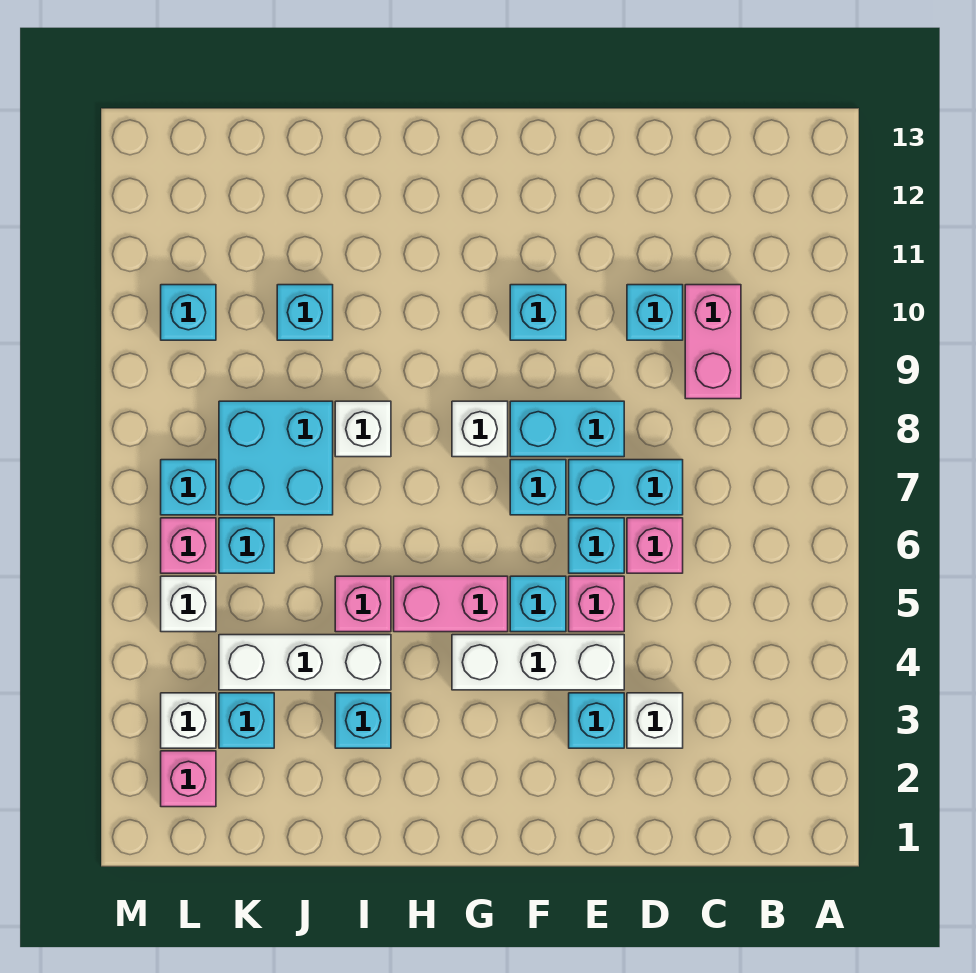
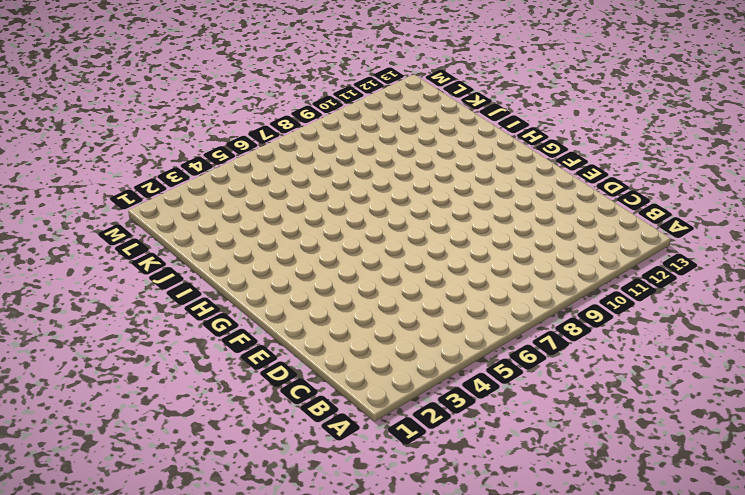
none -> pink brick C9:C10 level 1
none -> white brick D3 level 1
none -> pink brick D6 level 1

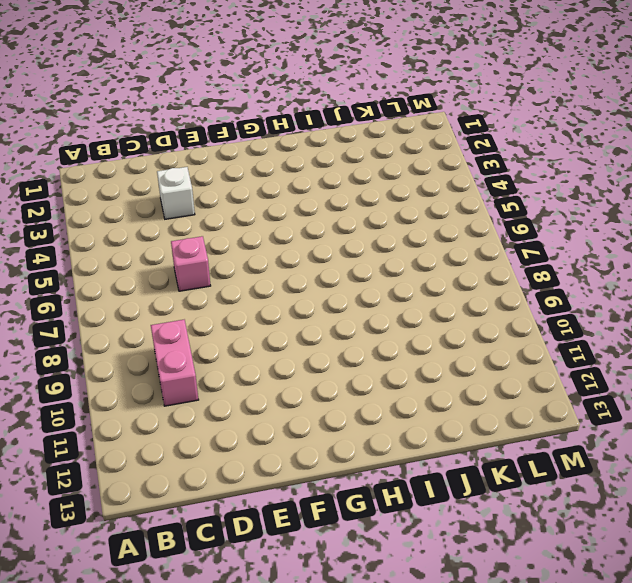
none -> cyan brick D7:E7 level 1
none -> cyan brick D10 level 1
none -> cyan brick E3 level 1

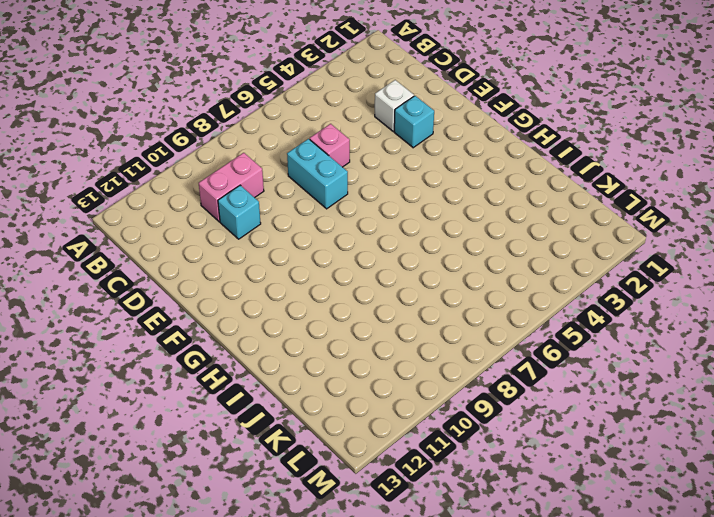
none -> white brick E4:G4 level 1
none -> pink brick E5 level 1
none -> cyan brick E6 level 1

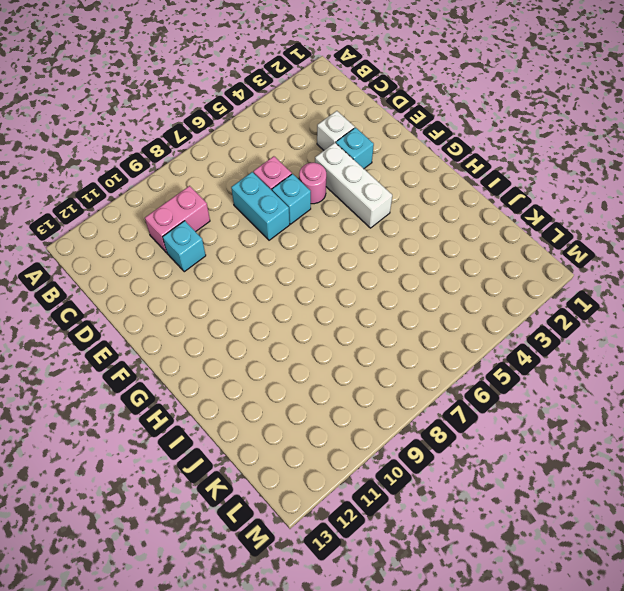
pink round brick E5 level 1 -> pink brick E5 level 1
none -> cyan brick E8:F8 level 1
none -> cyan brick F5 level 1
none -> cyan brick F7 level 1

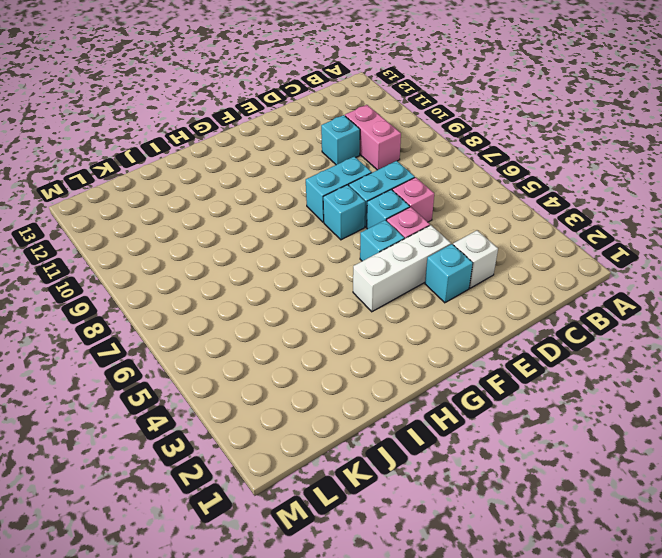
none -> cyan brick F10 level 1
none -> pink brick G5:H5 level 1
none -> white brick G8 level 1

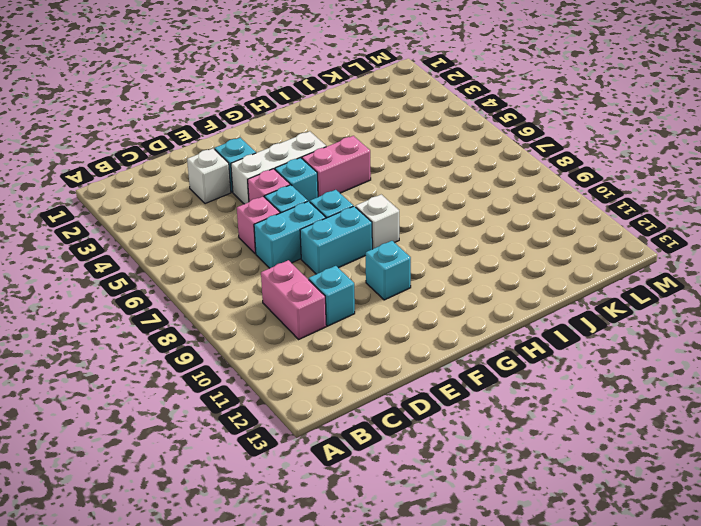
none -> cyan brick I3 level 1
none -> white brick I4:K4 level 1
none -> pink brick I5 level 1

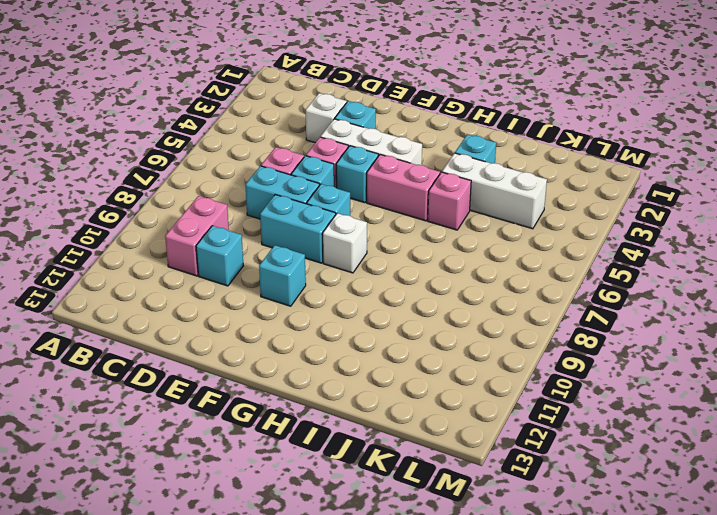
none -> white brick I8 level 1
none -> cyan brick J7:K8 level 1
none -> cyan brick J10 level 1

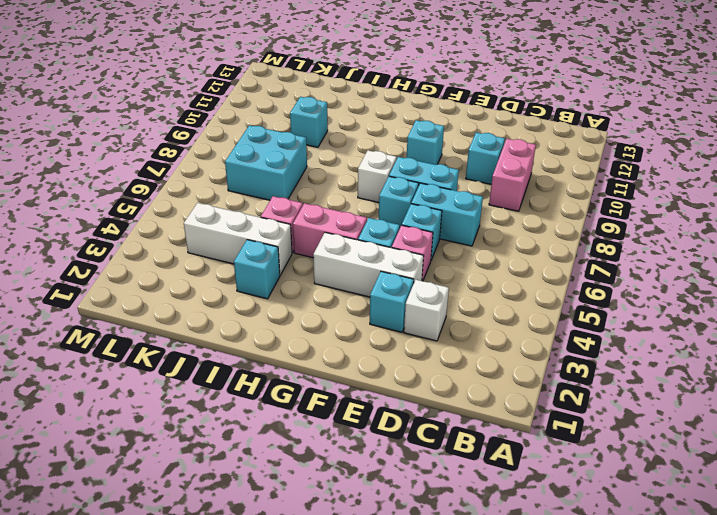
none -> pink brick D6 level 1
none -> white brick I8 level 1
none -> cyan brick K3 level 1

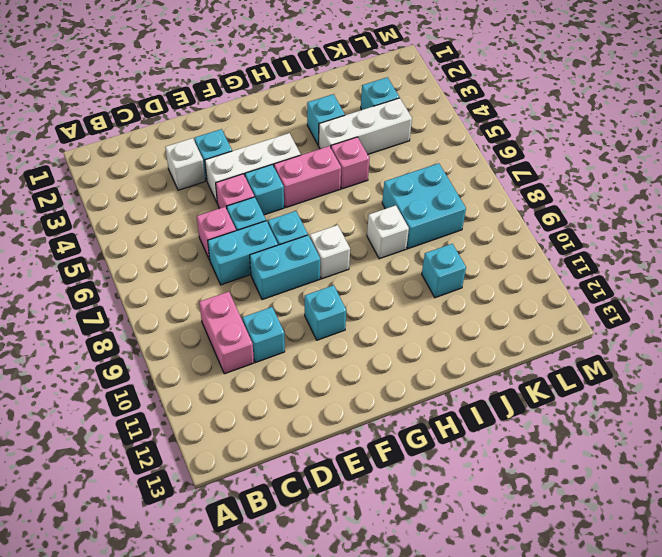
none -> cyan brick K6 level 1
none -> pink brick L2 level 1
none -> white brick L3 level 1

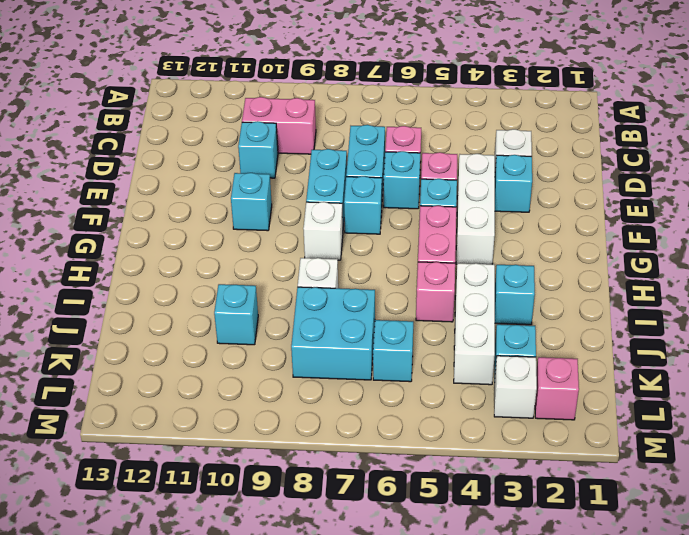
none -> white brick L5 level 1
none -> pink brick L6 level 1
none -> cyan brick L7 level 1

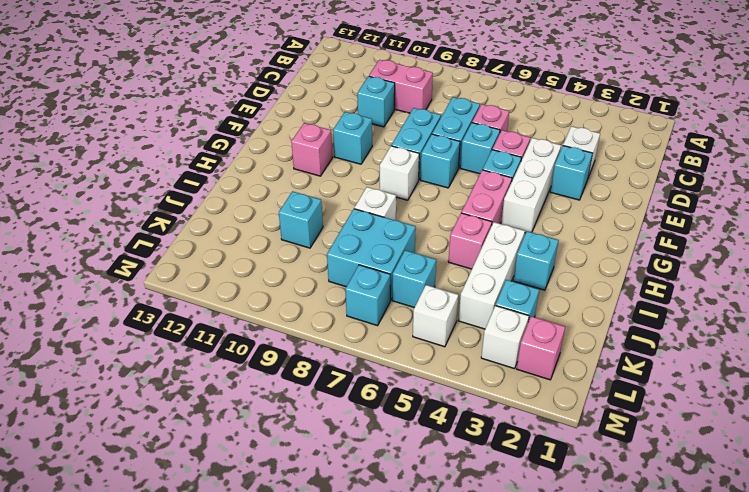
pink brick G11 level 1 -> pink brick L6 level 1
none -> cyan brick L10 level 1

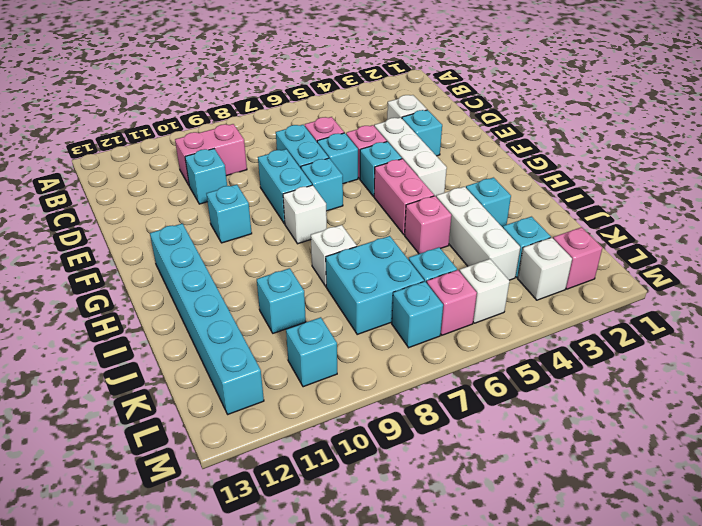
cyan brick G12:L12 level 1 -> none

